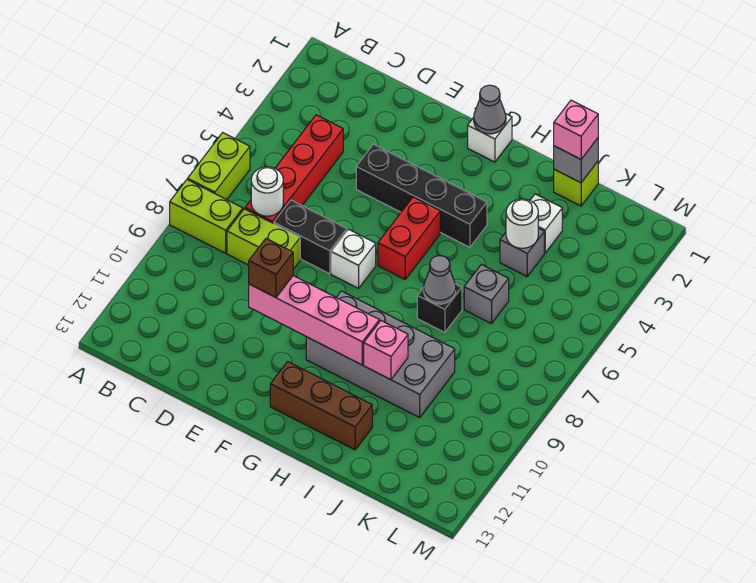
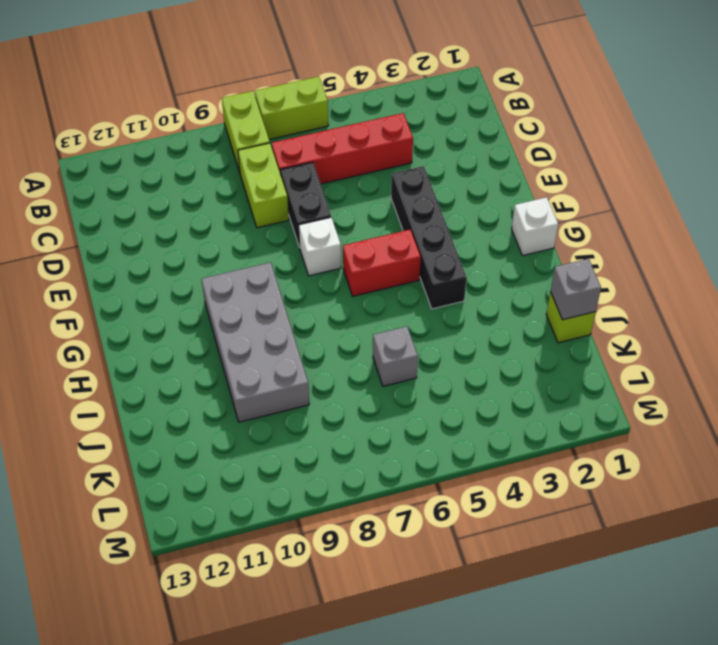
none -> brown brick G12:I12 level 1
none -> black brick I7 level 1
none -> white brick J3 level 1

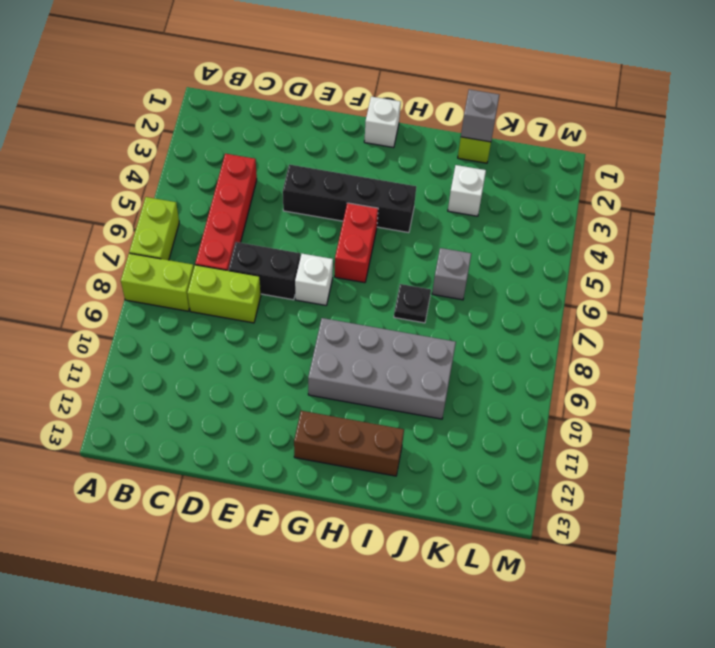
black plate I7 level 1 -> black brick I7 level 1
none -> grey brick J4 level 1
none -> white round brick C7 level 2
none -> pink brick E10:H10 level 2

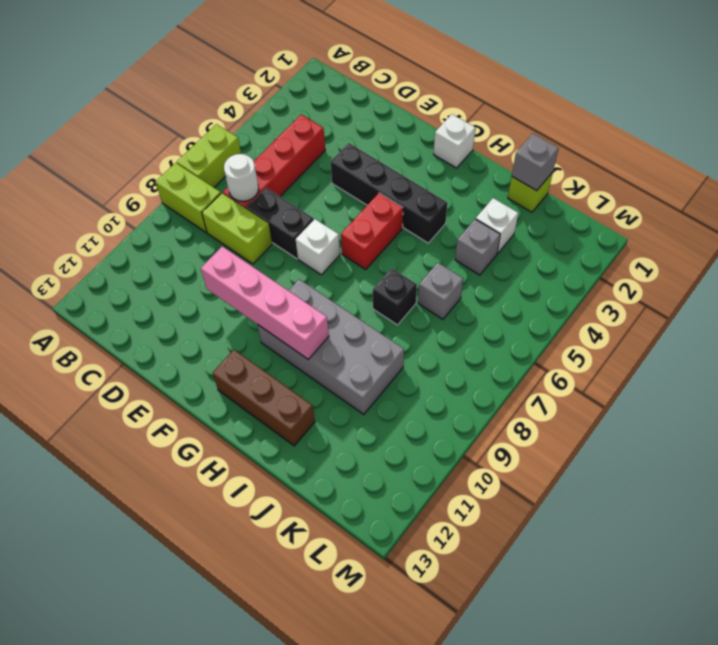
none -> grey cone G1 level 2
none -> grey cone I7 level 2
none -> pink brick I10 level 2

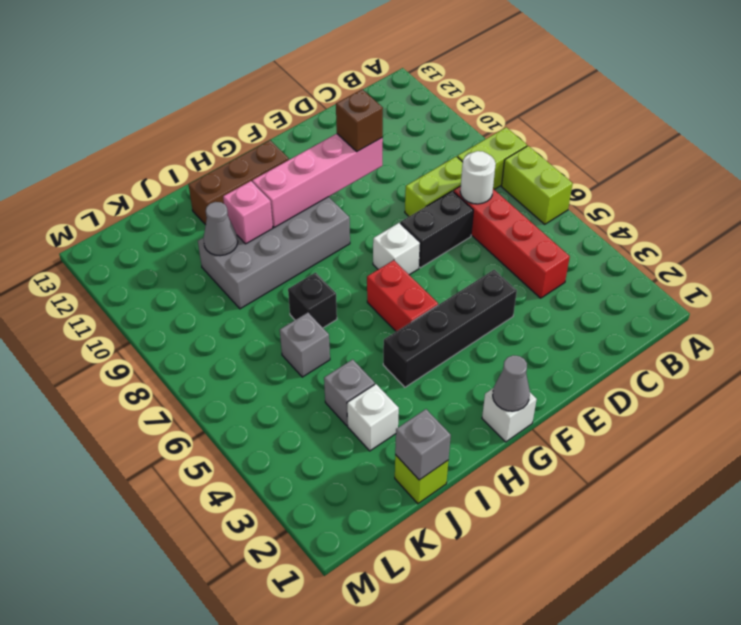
grey cone J10 level 2 -> grey cone I7 level 2
none -> white round brick J4 level 2
none -> pink brick J1 level 3

